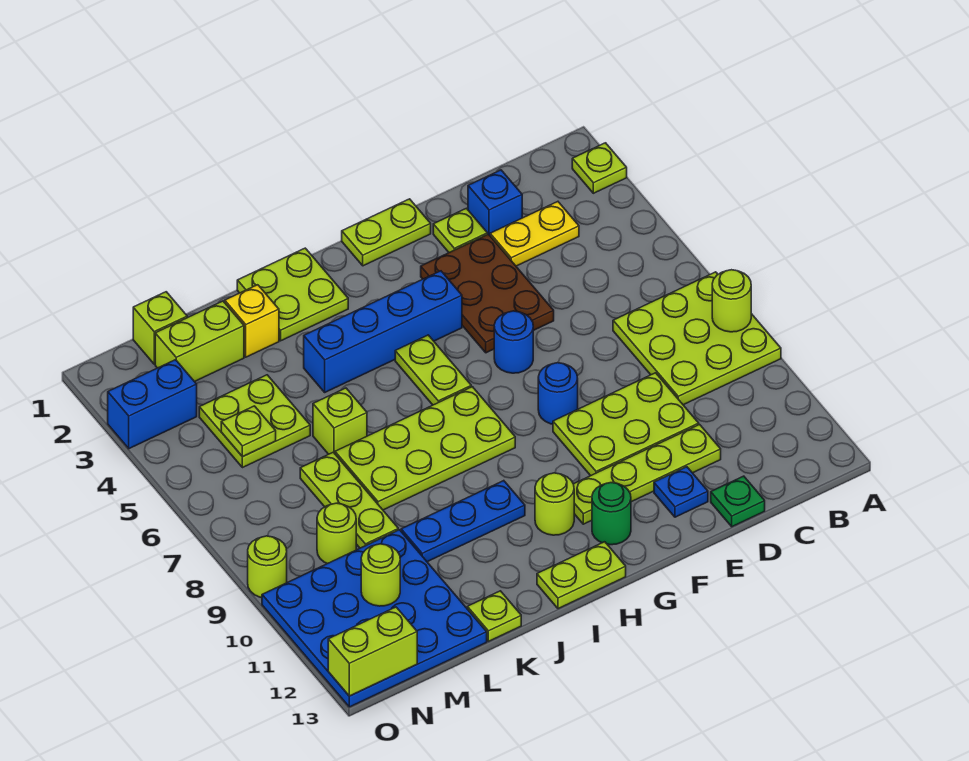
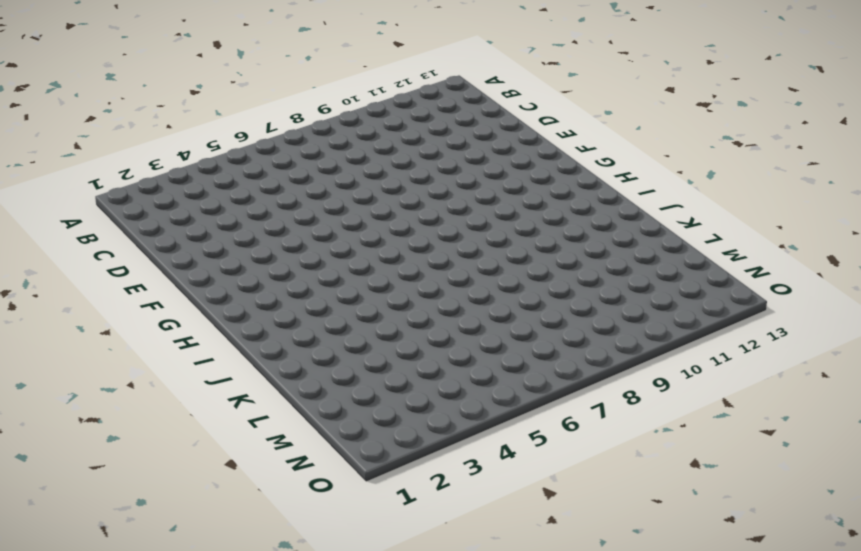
none -> lime plate A2 level 1
none -> lime plate A7:C9 level 1
none -> yellow plate C3:D3 level 1
none -> blue brick D2 level 1

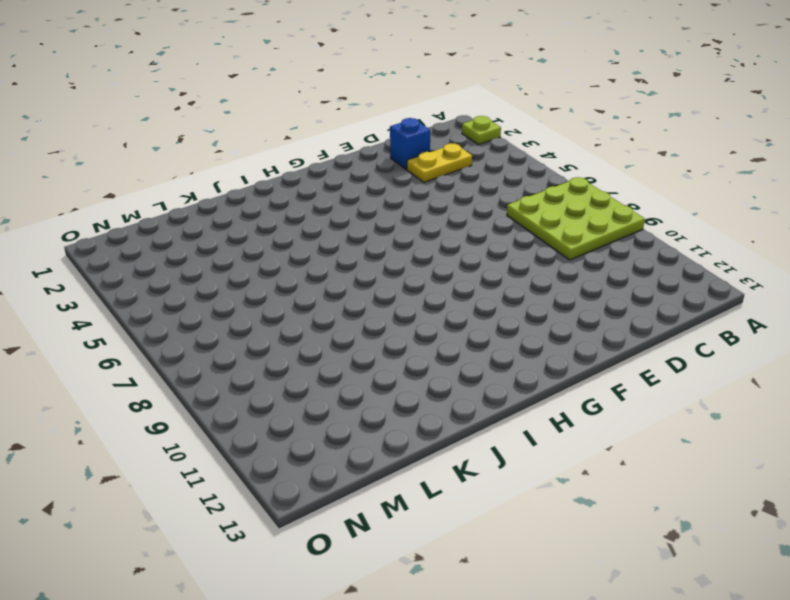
none -> lime plate D9:F10 level 1
none -> lime plate D11:G11 level 1
none -> green plate D13 level 1
none -> lime plate E2 level 1

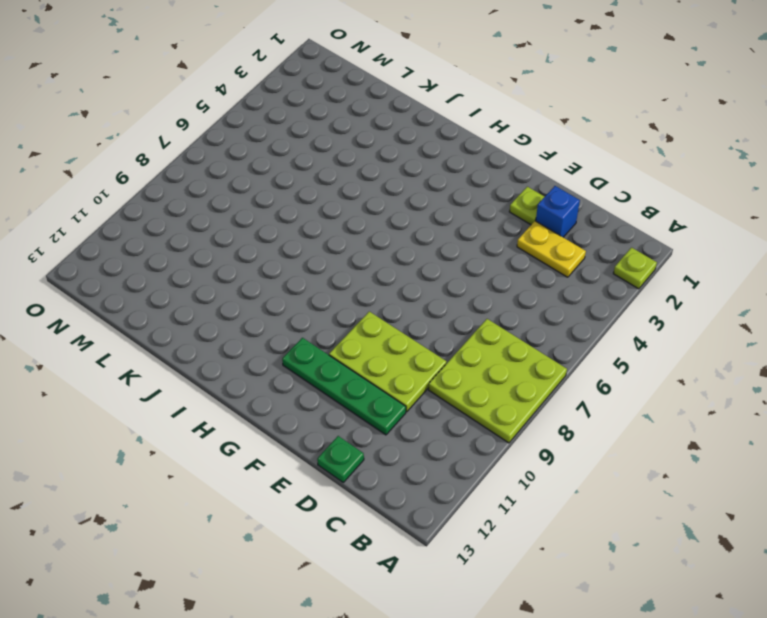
green plate D11:G11 level 1 -> lime plate D11:G11 level 1
none -> brown plate E3:F5 level 1
none -> blue plate E12 level 1
none -> lime plate F1:G1 level 1
none -> blue round brick F6 level 1

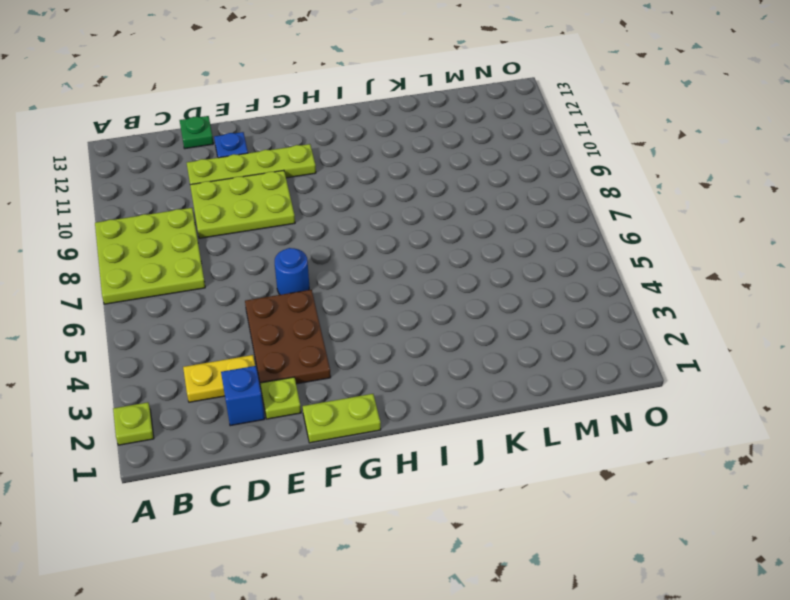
none -> blue round brick F8 level 1
none -> blue brick G4:J4 level 1
none -> green round brick G12 level 1
none -> lime plate H5:H6 level 1

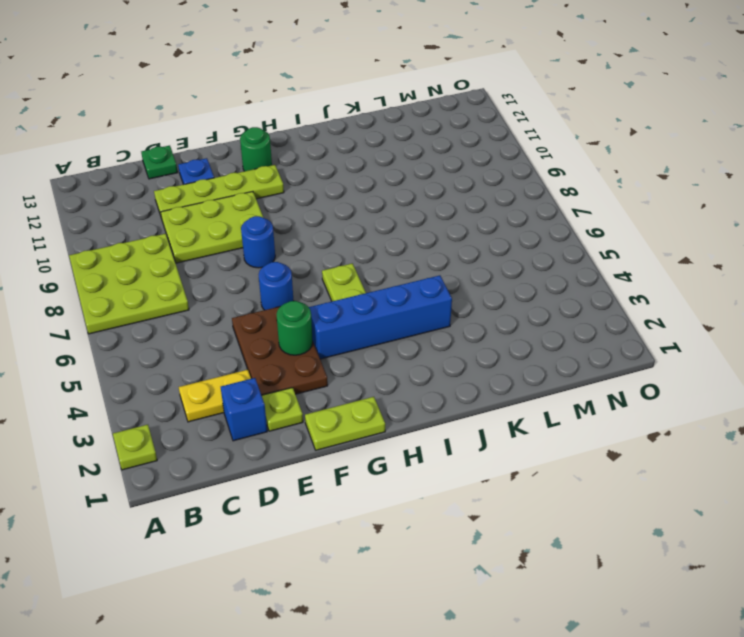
green round brick F4 level 2 -> none
none -> lime plate H7:K8 level 1
none -> lime round brick H11 level 1
none -> lime plate H13:I13 level 1
none -> lime plate I1:J2 level 1

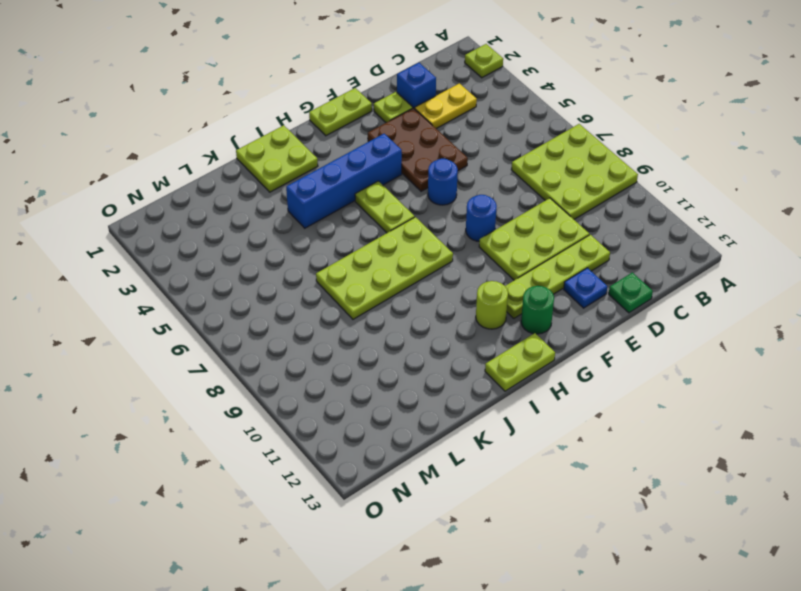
none -> blue plate I10:K10 level 1
none -> yellow brick K2 level 1
none -> lime brick K6 level 1
none -> lime plate K13 level 1

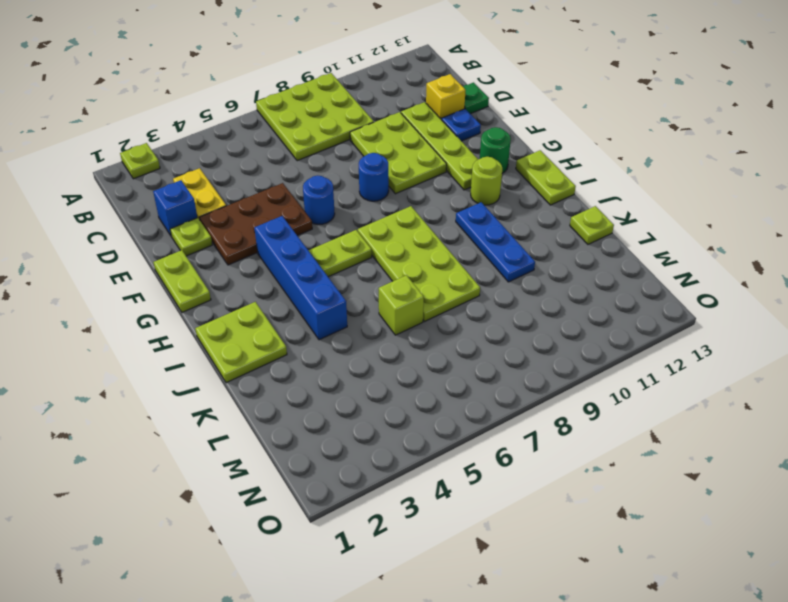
yellow brick D12 level 1 -> yellow brick K2 level 1
none -> lime brick L2:M2 level 1
none -> lime plate L4:M5 level 1
none -> lime plate L7:L9 level 1
none -> blue plate L10:O13 level 1

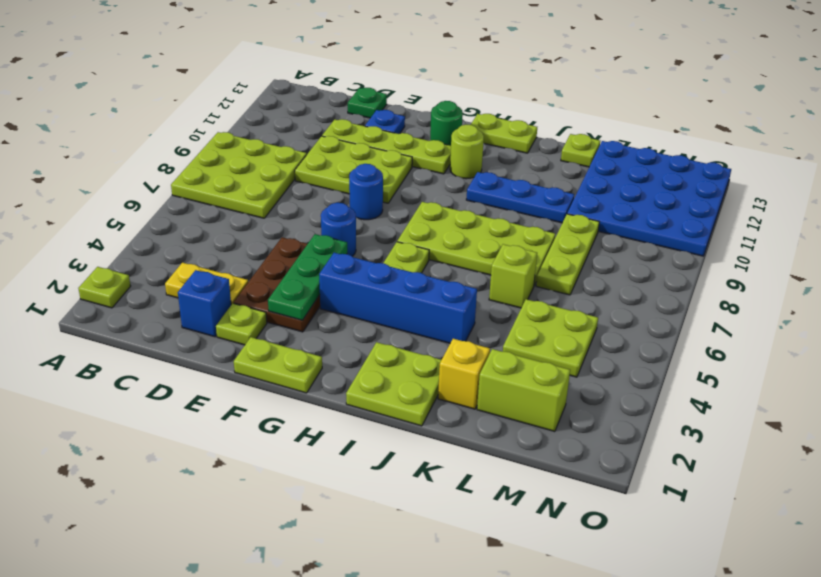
green plate F3:F5 level 2 -> none
none -> lime brick M1 level 1
none -> lime round brick M9 level 1
none -> blue brick N3:O3 level 1
none -> lime round brick O9 level 1

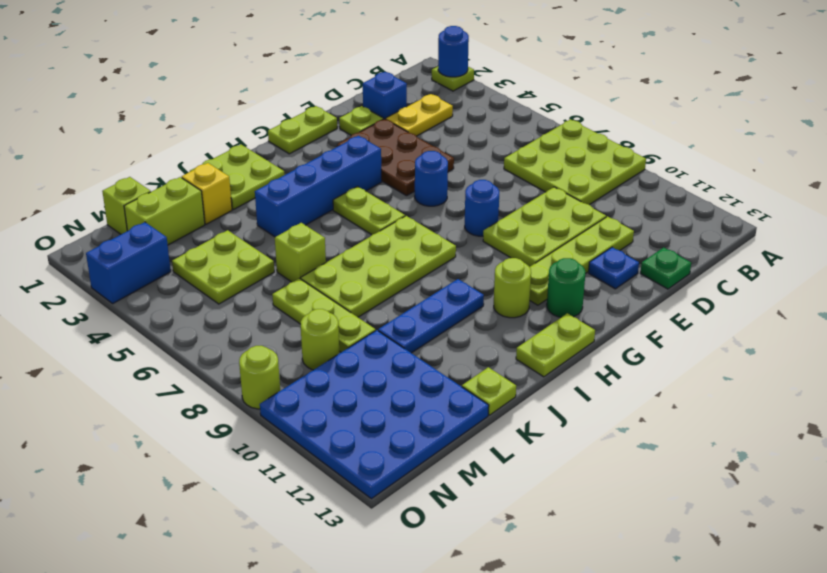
blue round brick A2 level 2 -> none
none -> lime round brick A8 level 2
none -> lime plate M5 level 2
none -> lime round brick M11 level 2
none -> lime brick N13:O13 level 2

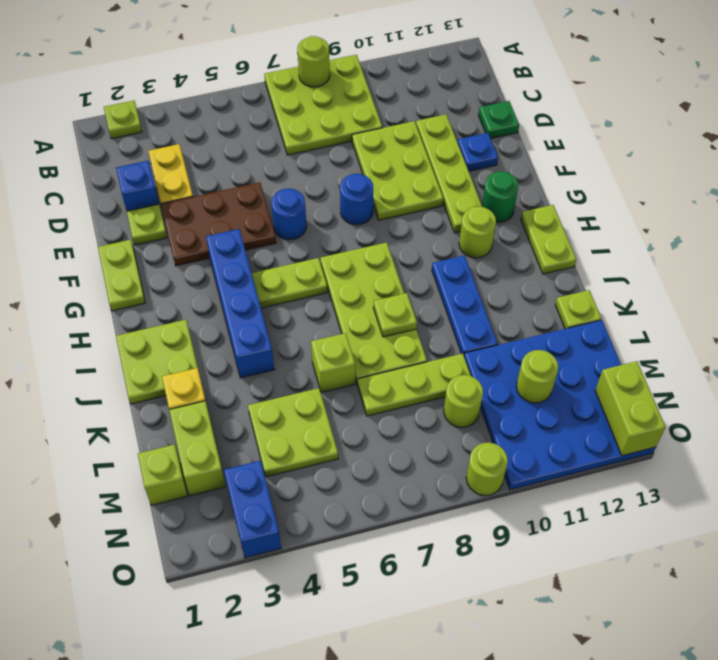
lime plate J8 level 2 -> lime plate M5 level 2

